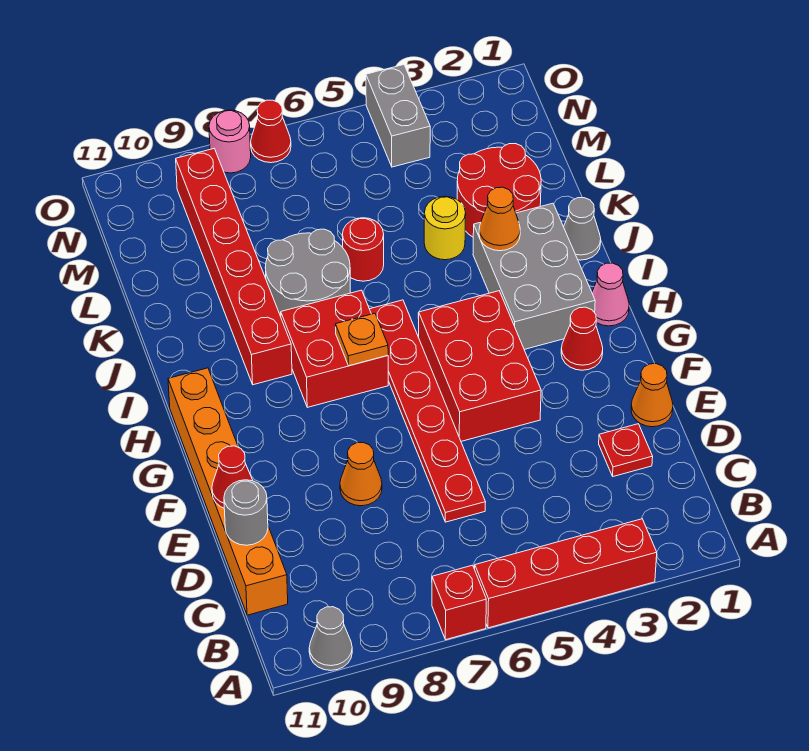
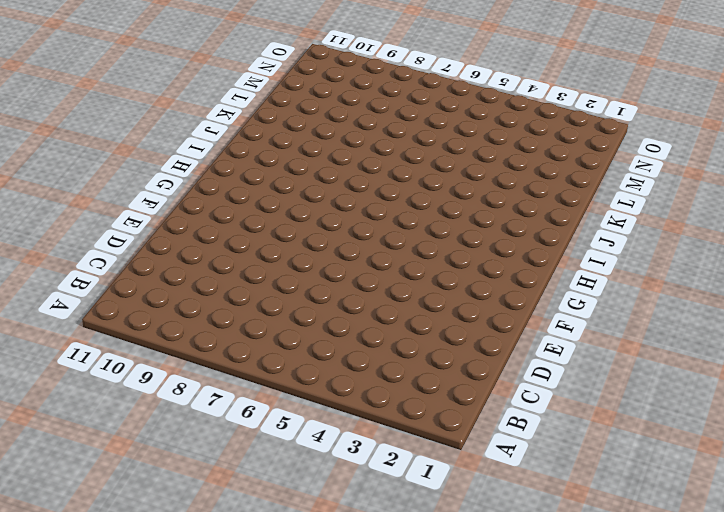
none -> red brick A3:A6 level 1
none -> red brick A7 level 1
none -> grey cone A10 level 1

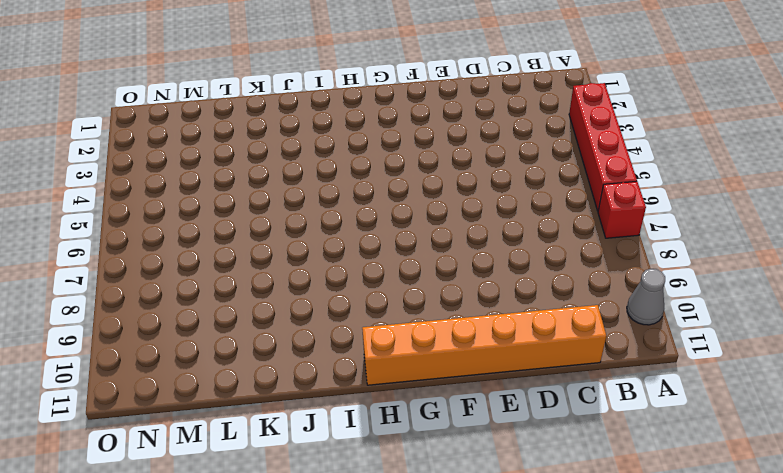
none -> red plate D2 level 1
none -> red plate D6:I6 level 1
none -> orange cone E1 level 1

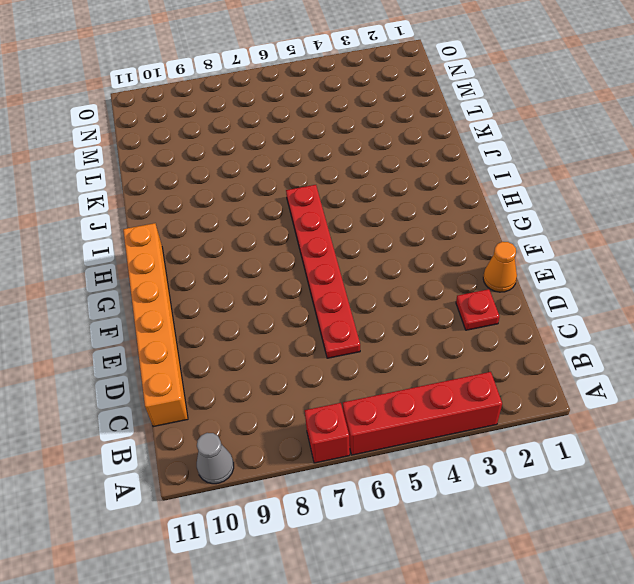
none -> orange cone E8 level 1
none -> red brick F4:H5 level 1
none -> red cone G2 level 1

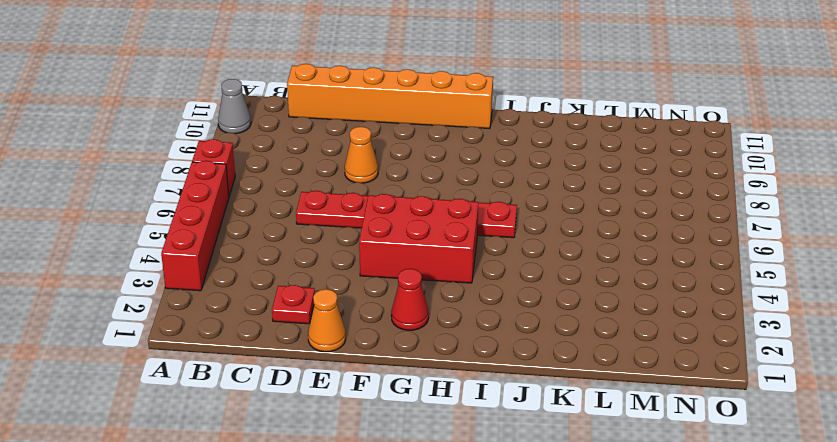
none -> pink cone H1 level 1
none -> grey brick H2:J3 level 1
none -> red brick H7:I8 level 1

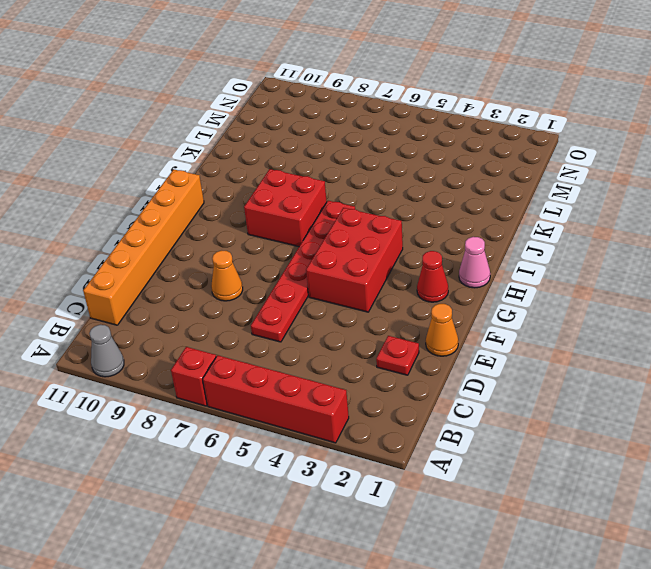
none -> grey brick H2:J3 level 1
none -> red brick I9:N9 level 1
none -> grey cone J1 level 1

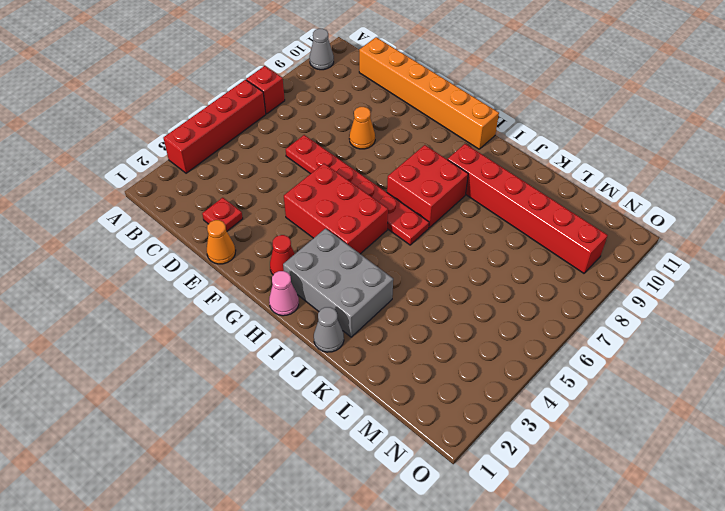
none -> grey round brick J7:K8 level 1
none -> red round brick K2:L3 level 1
none -> yellow round brick K4 level 1

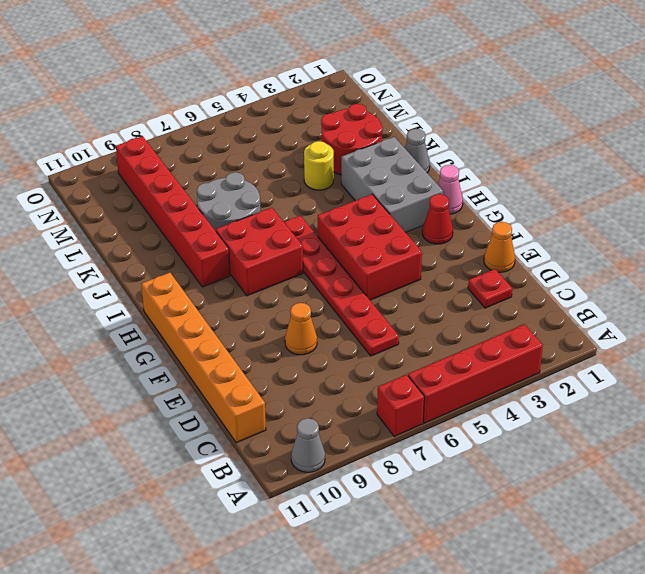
none -> red round brick K6 level 1
none -> grey brick N4:O4 level 1
none -> red cone O7 level 1

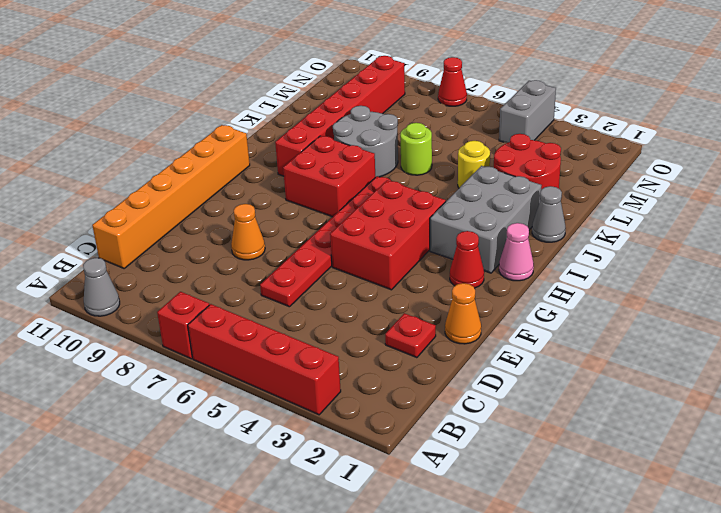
lime round brick K6 level 1 -> red round brick K6 level 1
none -> pink round brick O8 level 1
none -> grey round brick D11 level 2
none -> red cone E11 level 2

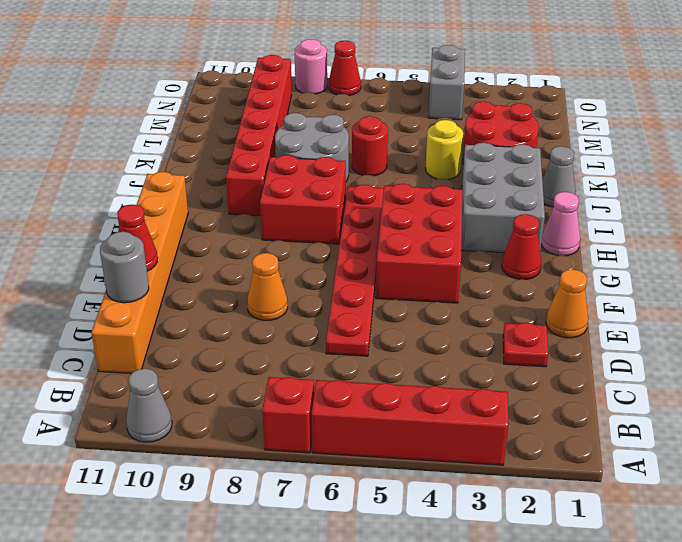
none -> orange plate H7 level 2
none -> orange cone J3 level 2

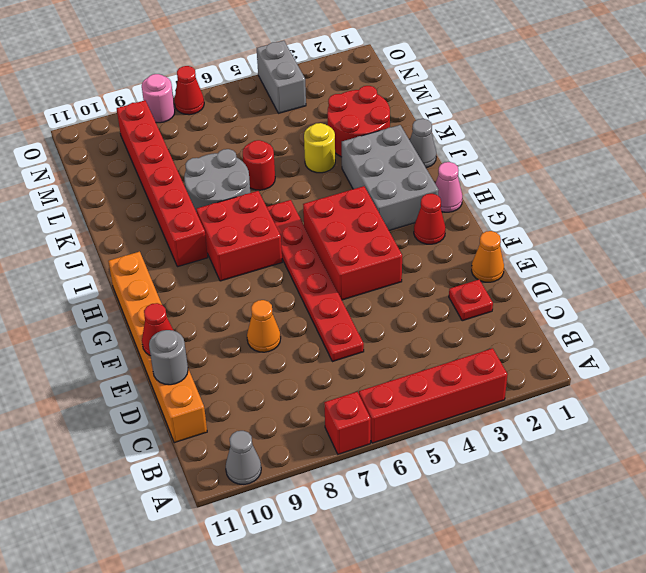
none -> orange plate H7 level 2
none -> orange cone J3 level 2

